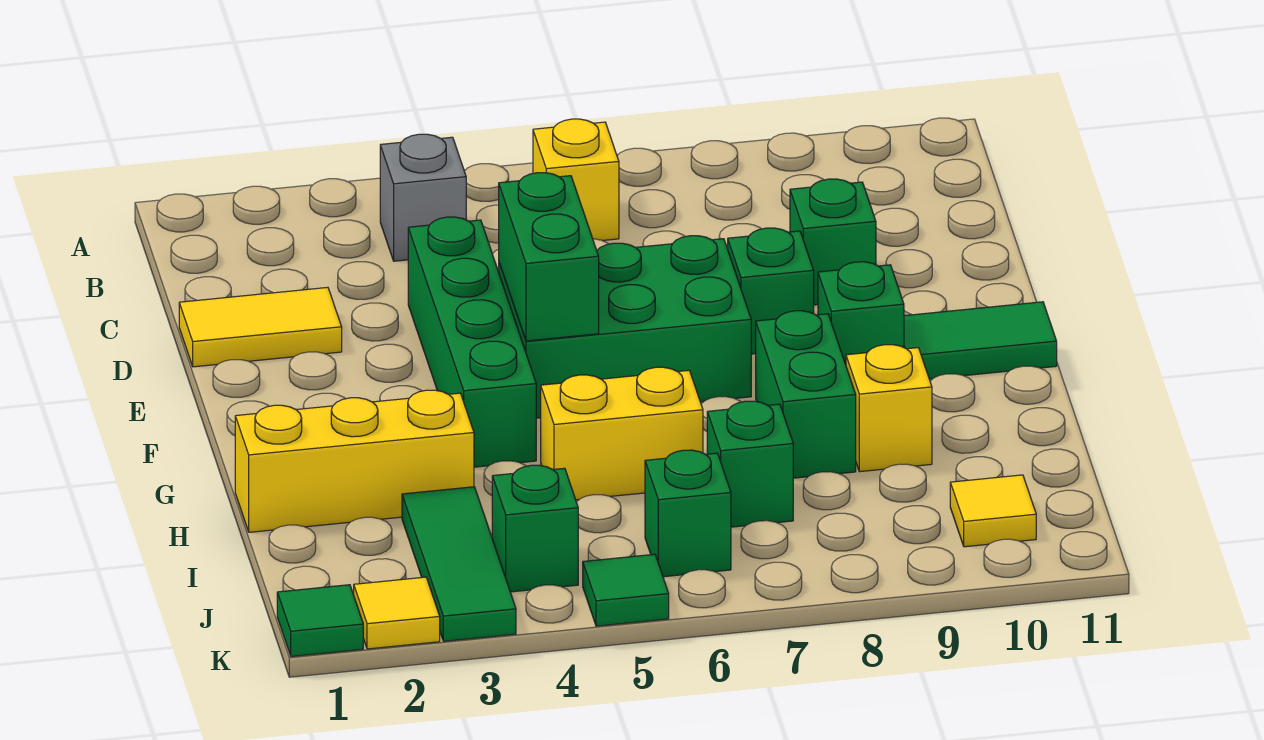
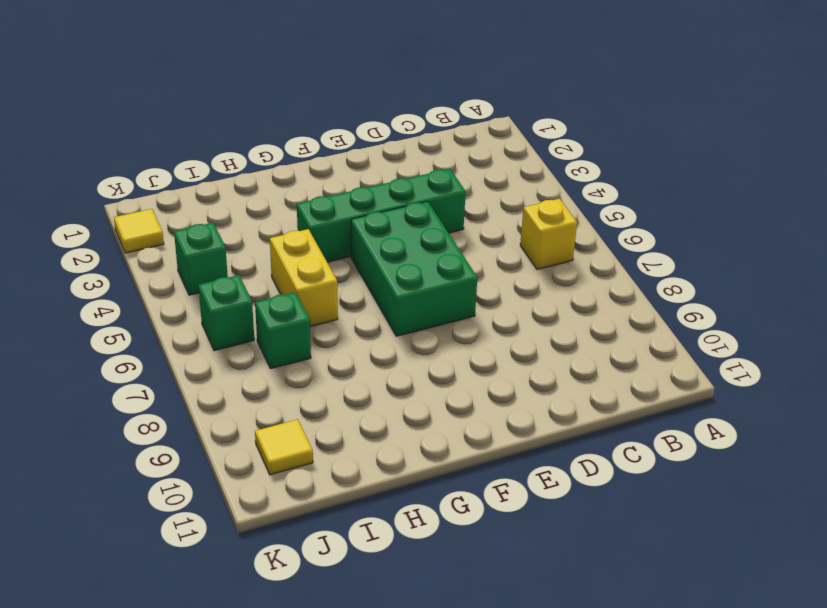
none -> grey brick B4 level 1
none -> yellow tile D1:D2 level 1
none -> green brick D9 level 1

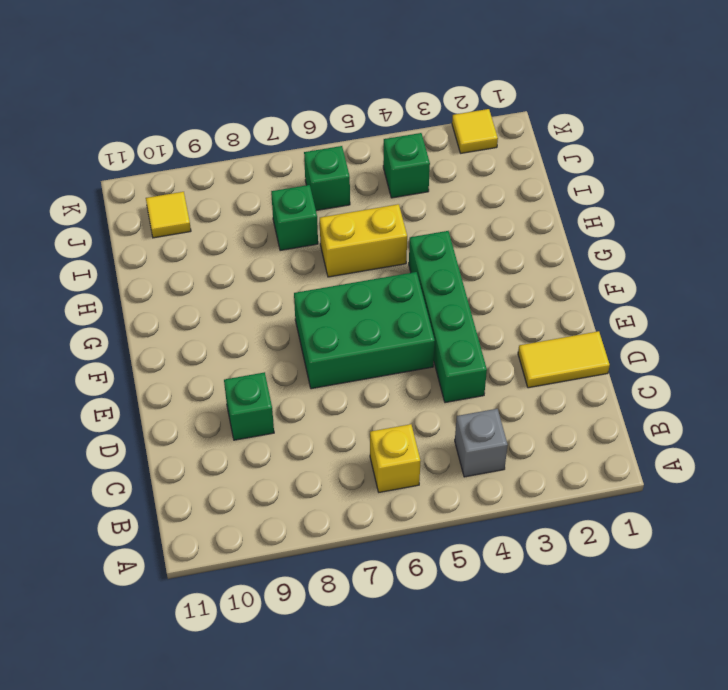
none -> green brick E8 level 1
none -> green brick F9 level 1
none -> green tile F10:F11 level 1

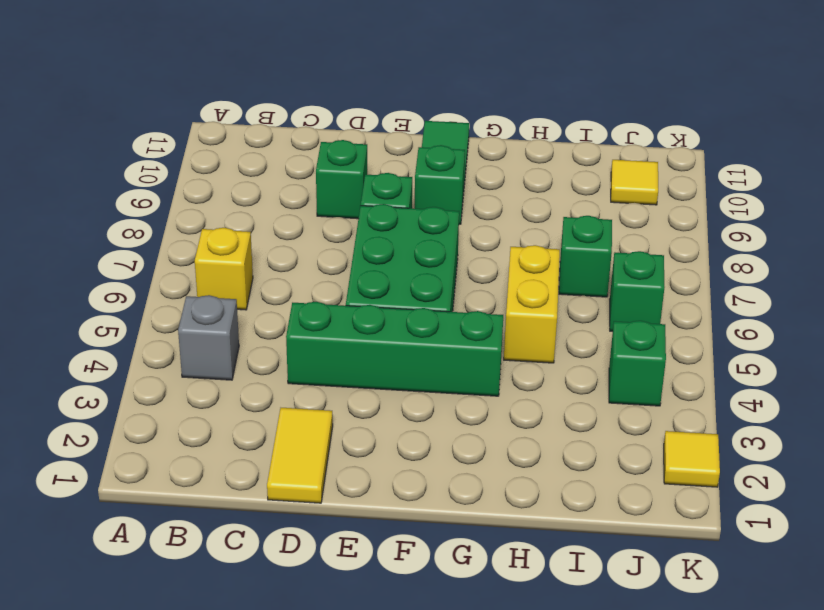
none -> green brick G8:H8 level 1
none -> yellow brick H1:H3 level 1
none -> yellow brick H9 level 1

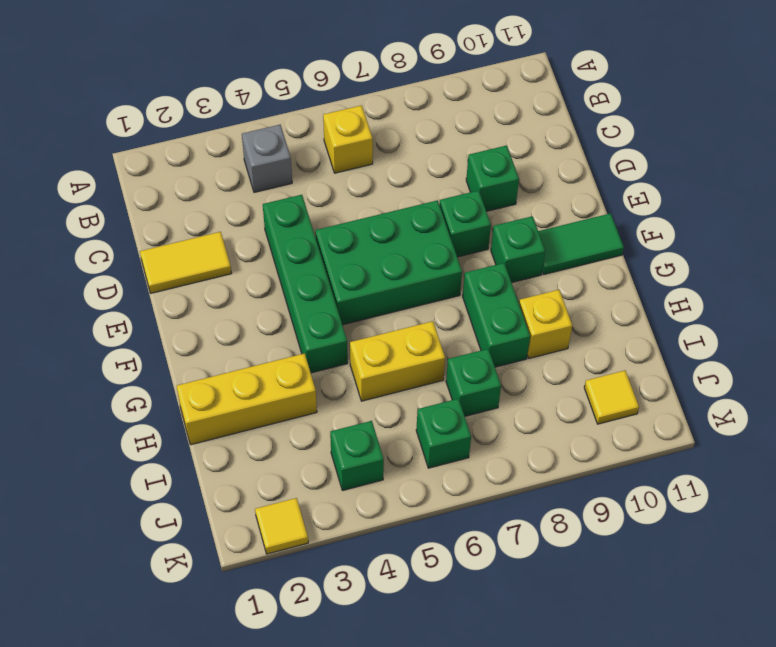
none -> green tile I3:K3 level 1
none -> green tile K1 level 1
none -> green tile K5 level 1

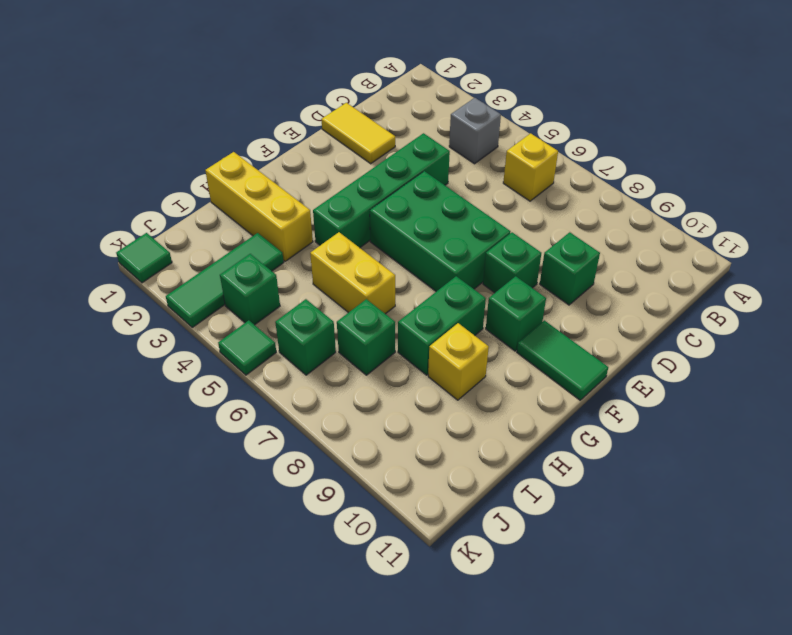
none -> yellow tile J10 level 1
none -> yellow tile K2 level 1
none -> green brick E5:F5 level 2

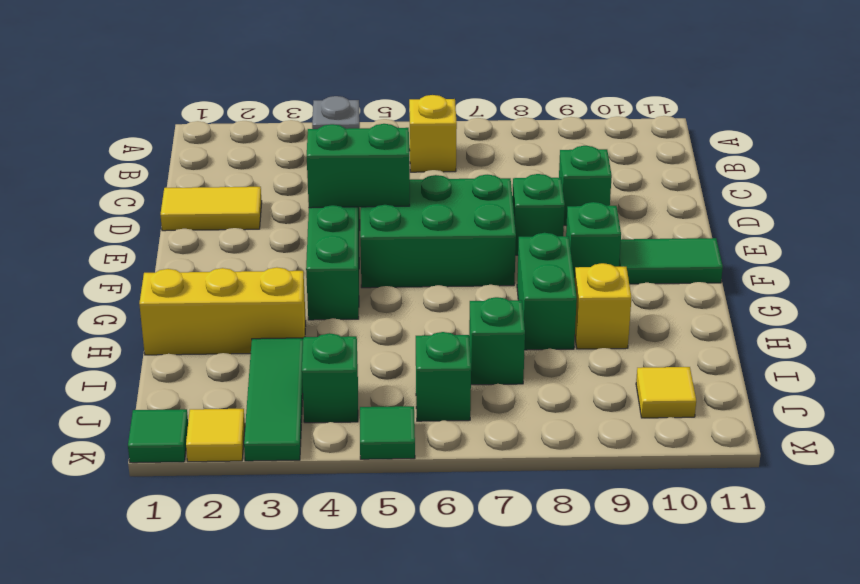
green brick E4:E5 level 2 -> green brick E5:F5 level 2
none -> yellow brick H5:H6 level 1

